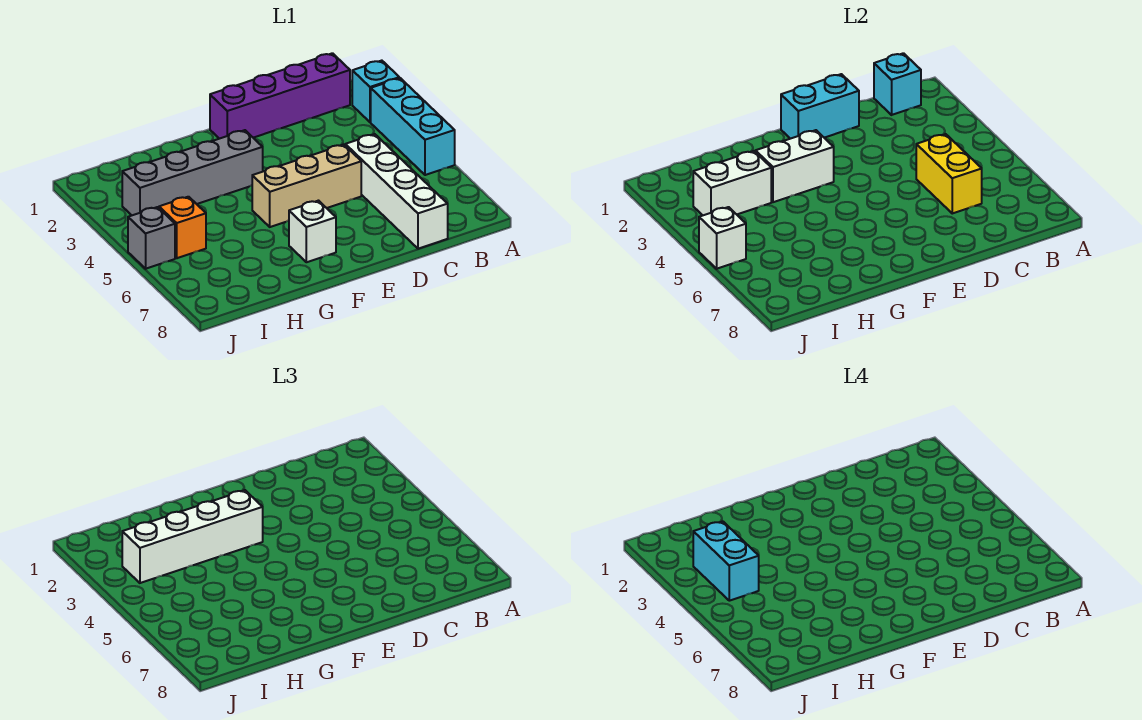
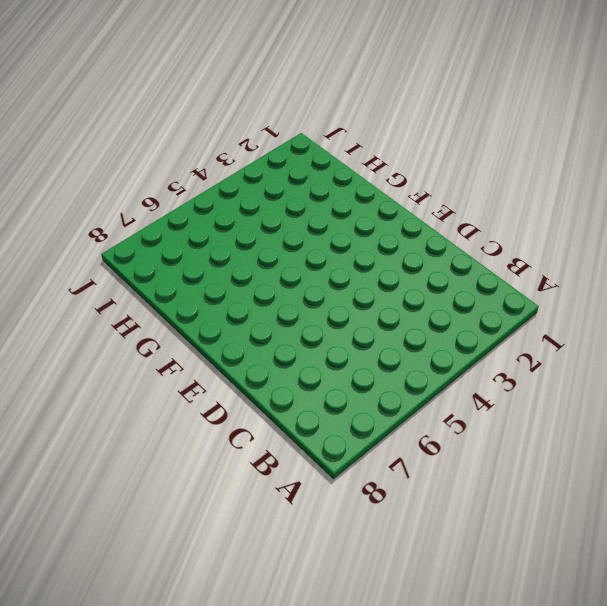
none -> cyan brick A2 level 1
none -> cyan brick A3:A5 level 1
none -> purple brick B1:E1 level 1

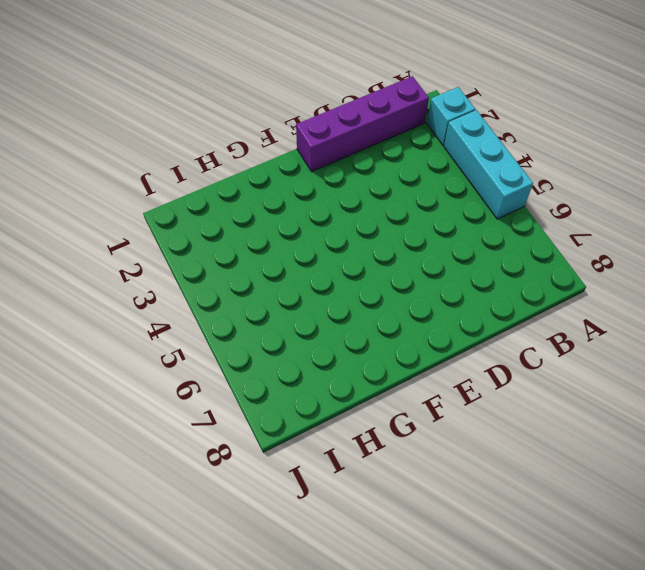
none -> white brick C5:C8 level 1
none -> tan brick D5:F5 level 1
none -> grey brick F3:I3 level 1

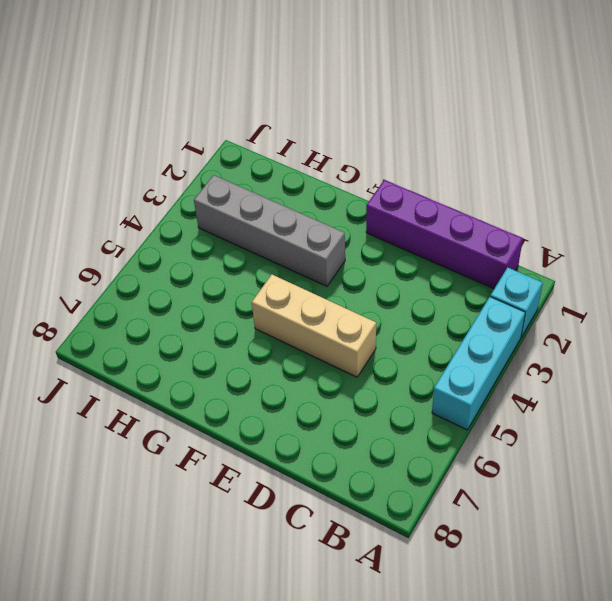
none -> white brick C5:C8 level 1
none -> white brick F7 level 1
none -> orange brick I5 level 1

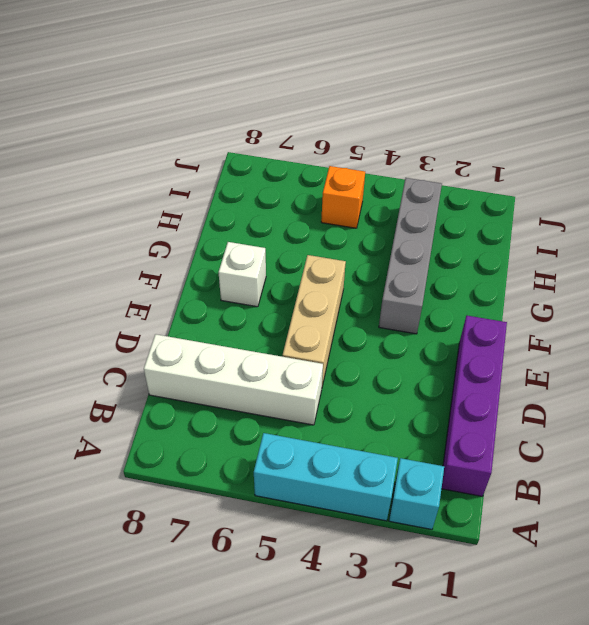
none -> grey brick J5 level 1
none -> cyan brick B1 level 2
none -> yellow brick C5:C6 level 2

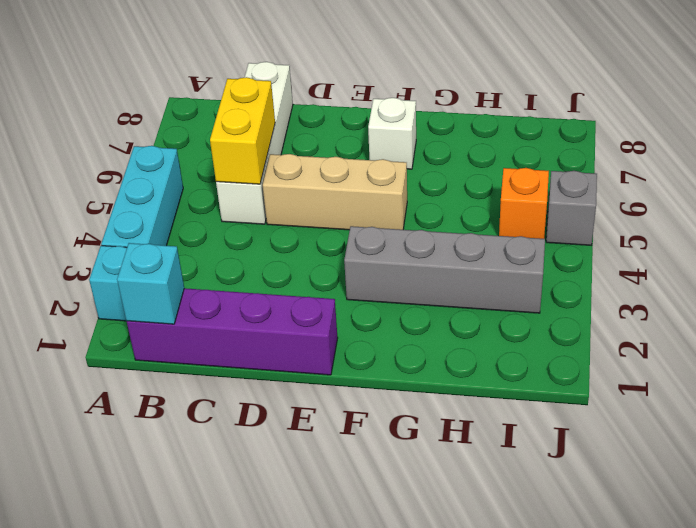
none -> cyan brick D1:E1 level 2
none -> white brick F3:G3 level 2
none -> white brick H3:I3 level 2

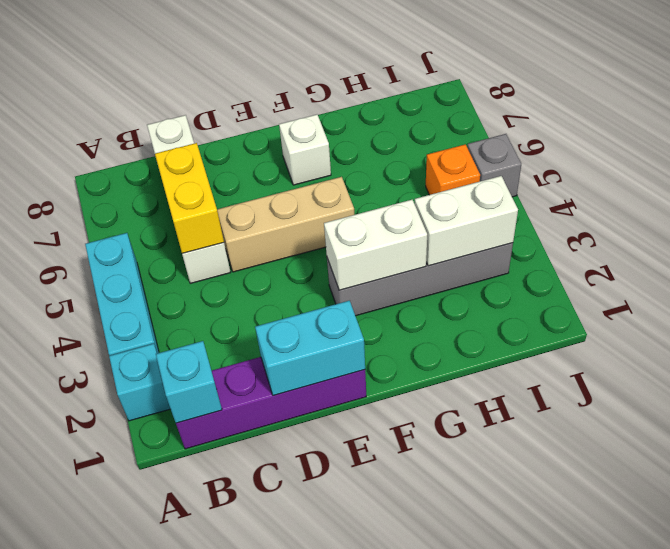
none -> white brick J5 level 2
none -> white brick F3:I3 level 3
none -> cyan brick I3:I4 level 4

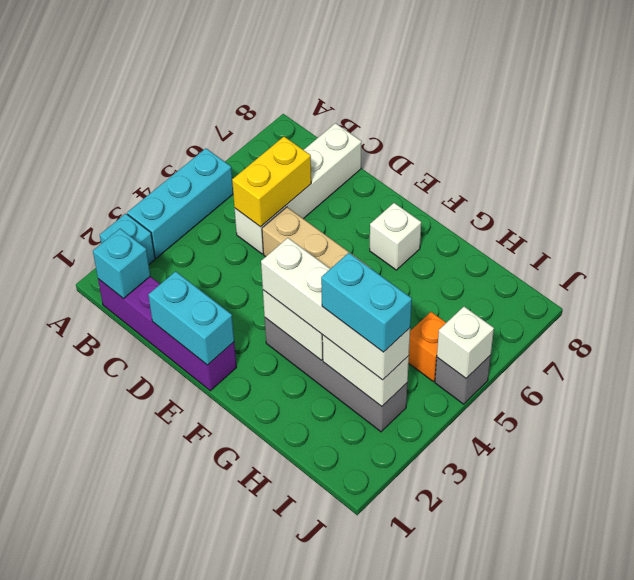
cyan brick H3:I3 level 4 -> cyan brick I3:I4 level 4

